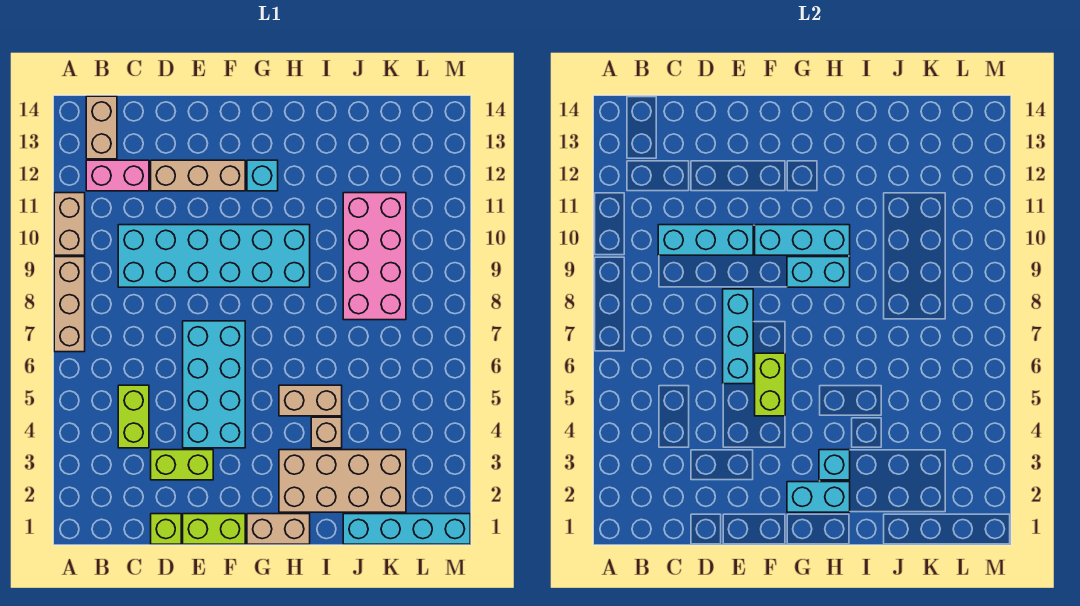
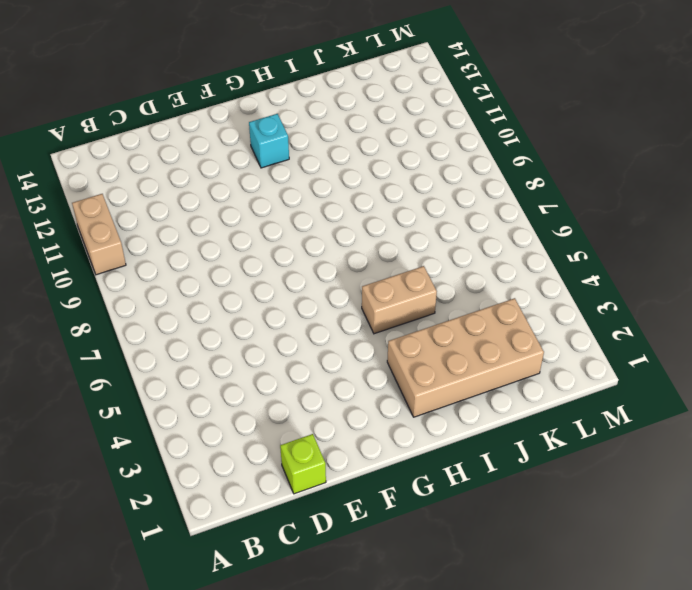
none -> tan brick A7:A9 level 1
none -> pink brick B12:C12 level 1
none -> tan brick B13:B14 level 1

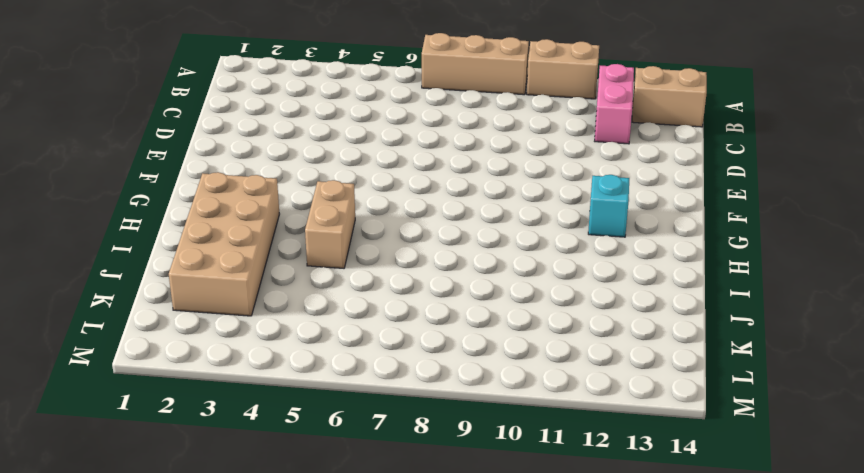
none -> lime brick C4:C5 level 1
none -> cyan brick C9:H10 level 1
none -> lime brick D1 level 1

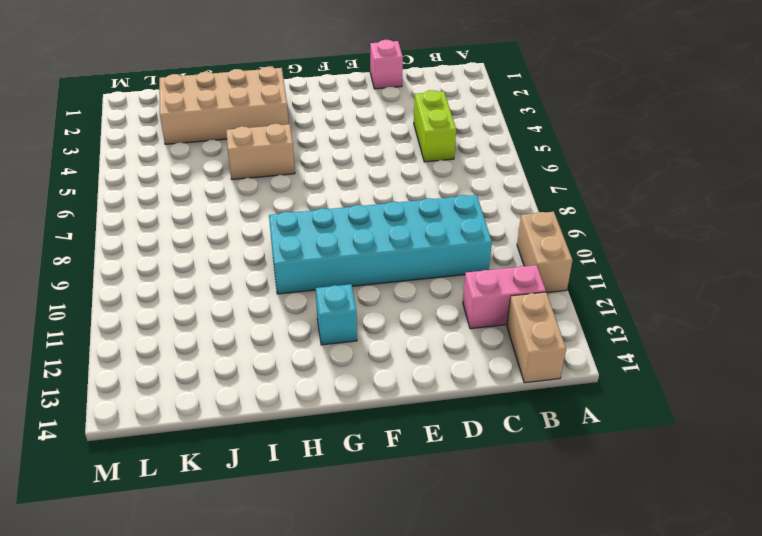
pink brick D1 level 1 -> lime brick D1 level 1
none -> tan brick A7:A9 level 1
none -> lime brick D3:E3 level 1
none -> tan brick D12:F12 level 1

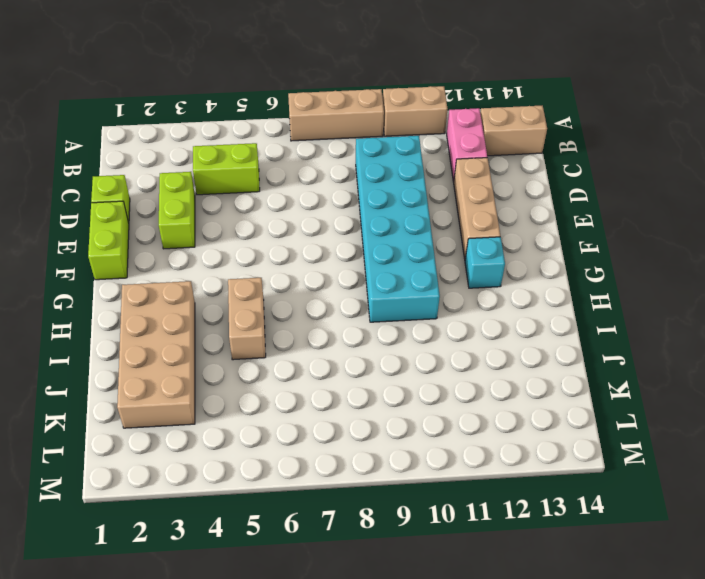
none -> cyan brick E4:F7 level 1
none -> tan brick G1:H1 level 1
none -> tan brick I4 level 1

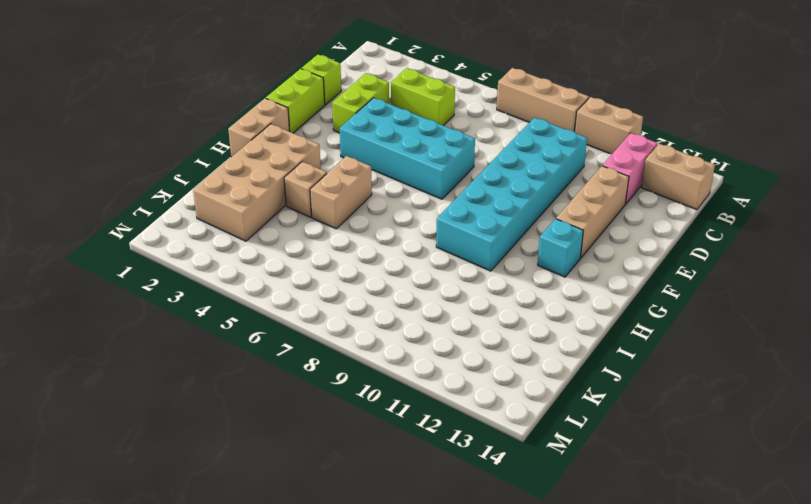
none -> cyan brick J1:M1 level 1
none -> pink brick J8:K11 level 1
none -> cyan brick C10:E10 level 2

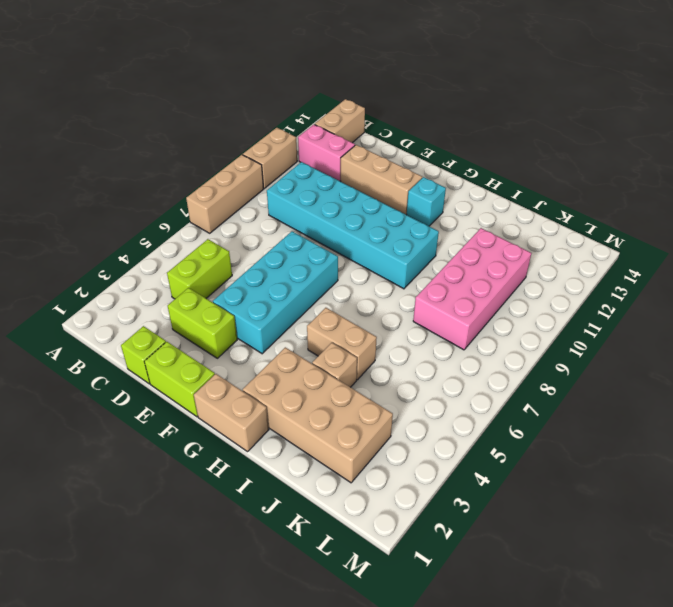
none -> cyan brick J1:M1 level 1
none -> cyan brick C10:E10 level 2
none -> cyan brick E6:E8 level 2

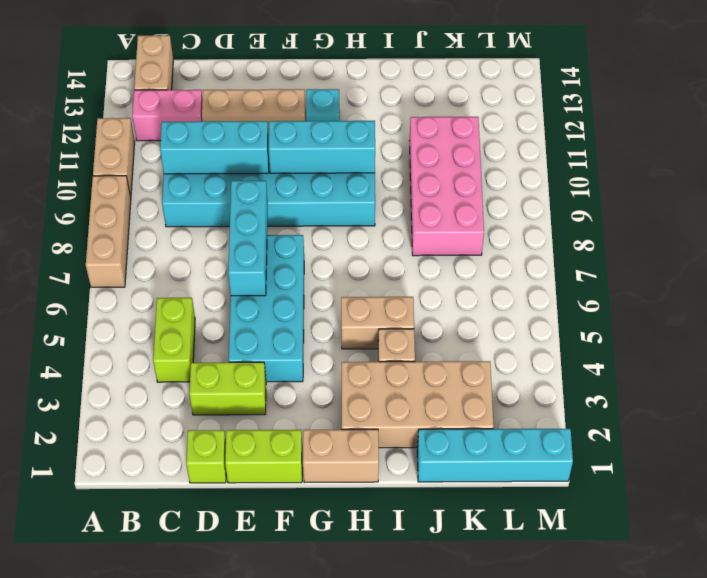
none -> lime brick F5:F6 level 2
none -> cyan brick G2:H2 level 2
none -> cyan brick G9:H9 level 2

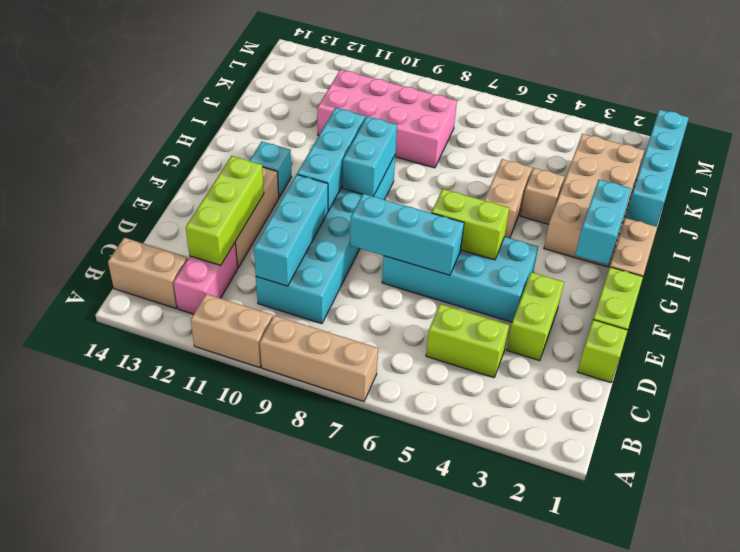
lime brick C12:E12 level 2 -> none
none -> cyan brick H3 level 2

